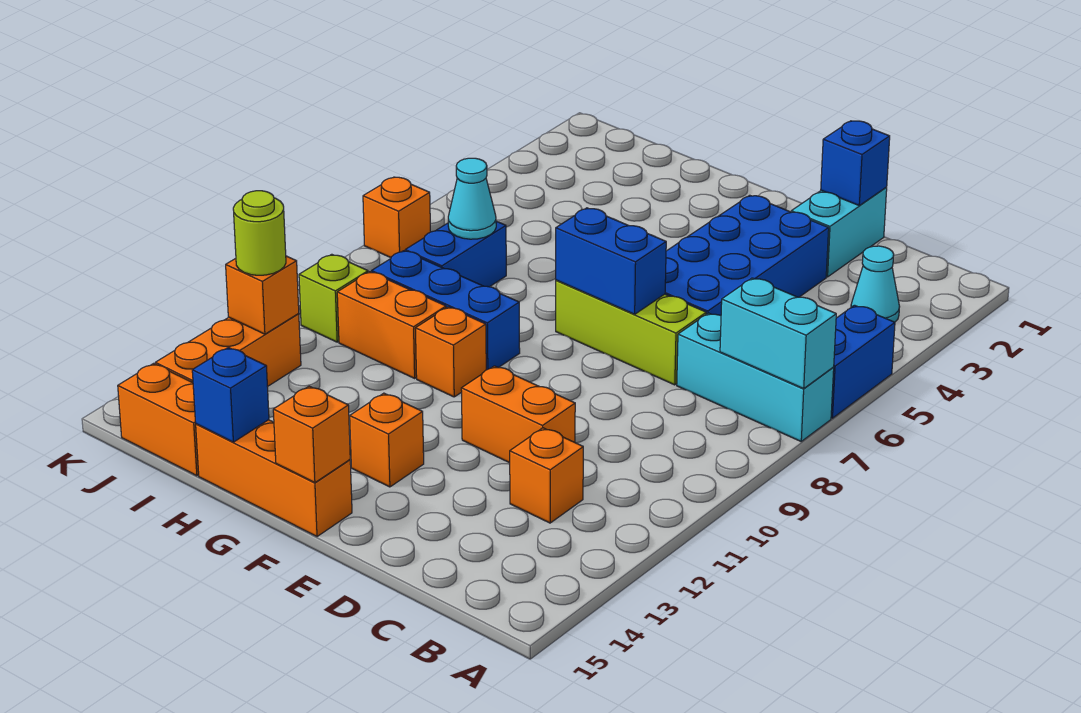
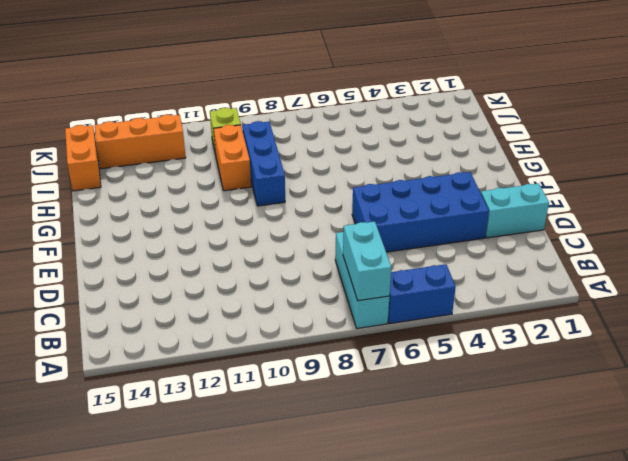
none -> cyan cone B3 level 1
none -> orange brick C12 level 1
none -> lime brick D7:F7 level 1

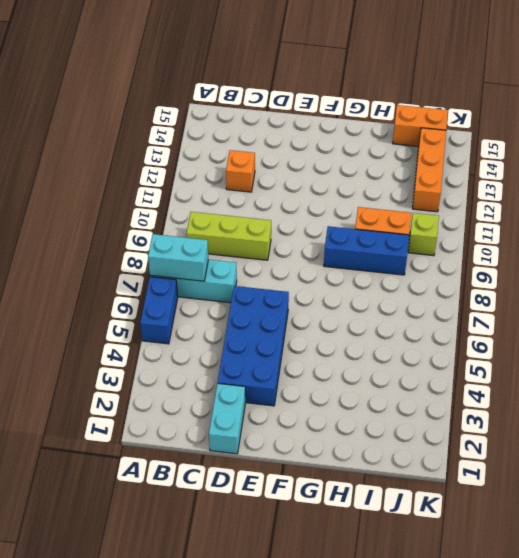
lime brick B9:D9 level 1 -> lime brick D7:F7 level 1
none -> cyan cone B3 level 1
none -> orange brick D11:E11 level 1
none -> orange brick F13 level 1

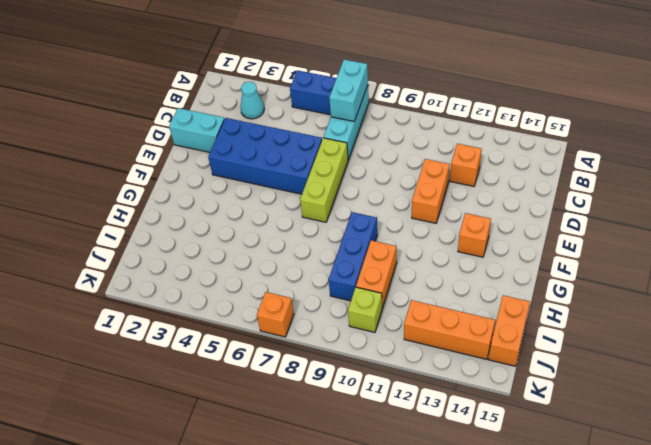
none -> orange brick F15:H15 level 1
none -> orange brick G10 level 1
none -> blue brick I7:I8 level 1

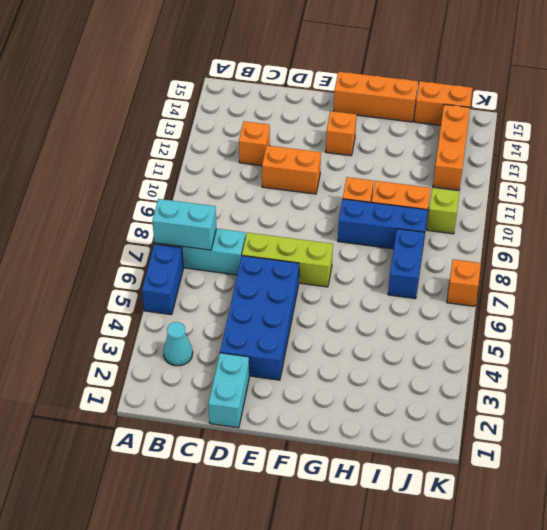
none -> blue brick D1 level 2
none -> blue brick E7:F7 level 2
none -> orange brick F15 level 2

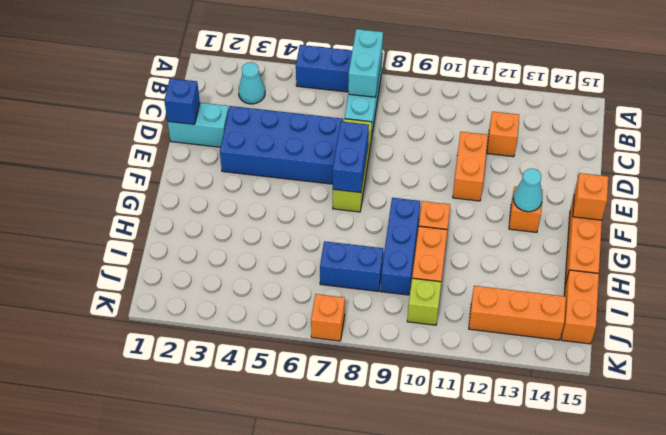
cyan cone F13 level 2 -> cyan cone I7 level 2
none -> blue brick H15 level 2
none -> orange brick J12 level 2
none -> lime round brick J12 level 3

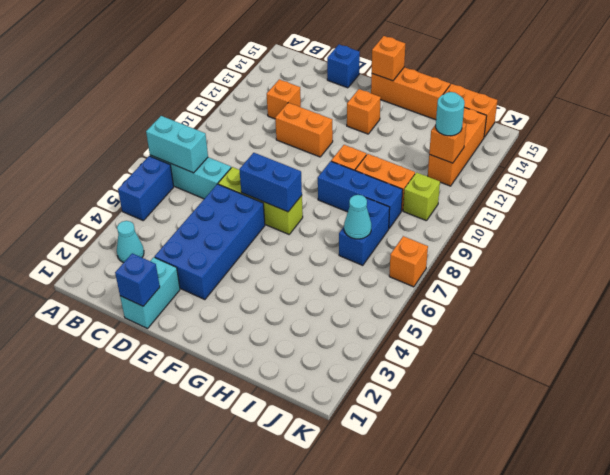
blue brick D15 level 1 -> blue brick H15 level 2
cyan round brick J12 level 3 -> lime round brick J12 level 3

